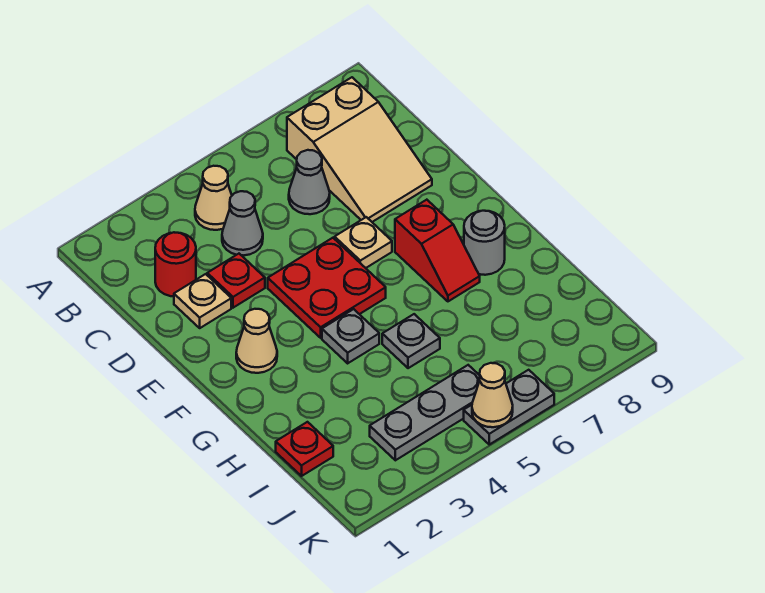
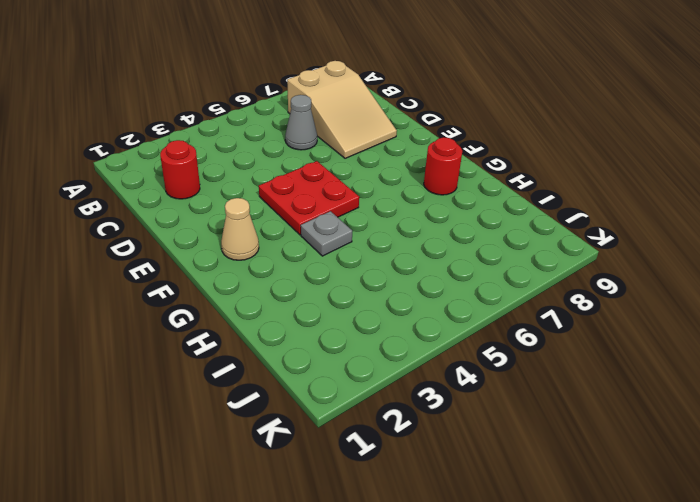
red round brick G8 level 1 -> grey round brick G8 level 1
none -> tan cone B4 level 1
none -> grey cone C4 level 1
none -> tan plate D2 level 1

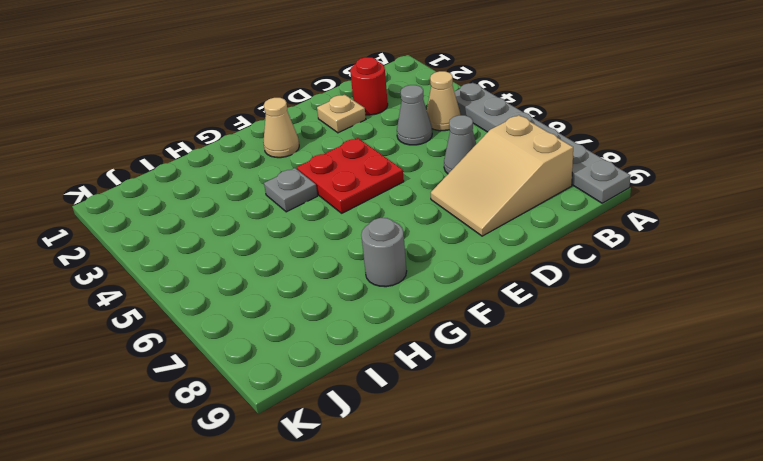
grey plate A4:A9 level 1 -> none
none -> red plate D3 level 1
none -> tan plate E6 level 1
none -> red slope F7:G7 level 1 top F

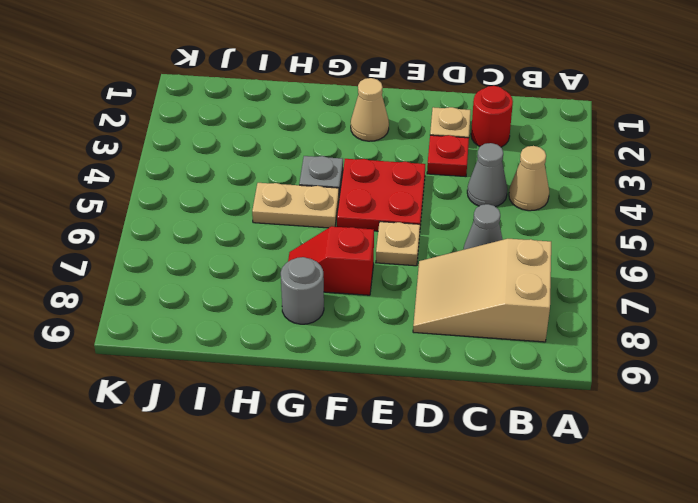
tan plate G5:H5 level 1 -> grey plate H5 level 1
none -> red plate I1 level 1
none -> grey plate J3:J5 level 1
none -> grey plate K5:K6 level 1

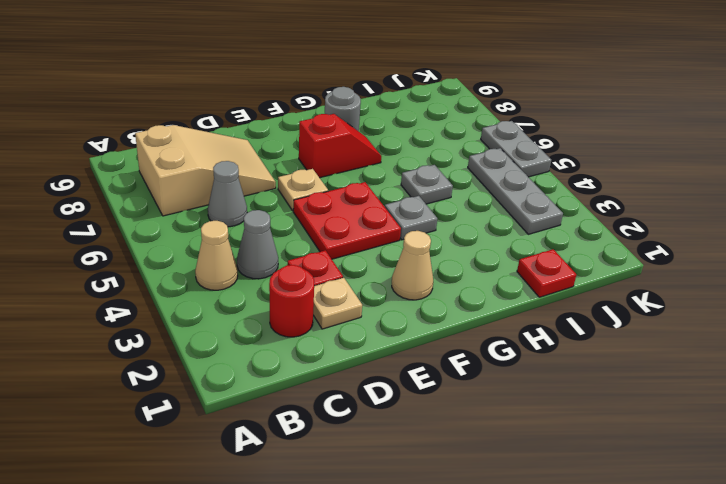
none -> tan cone K5 level 2

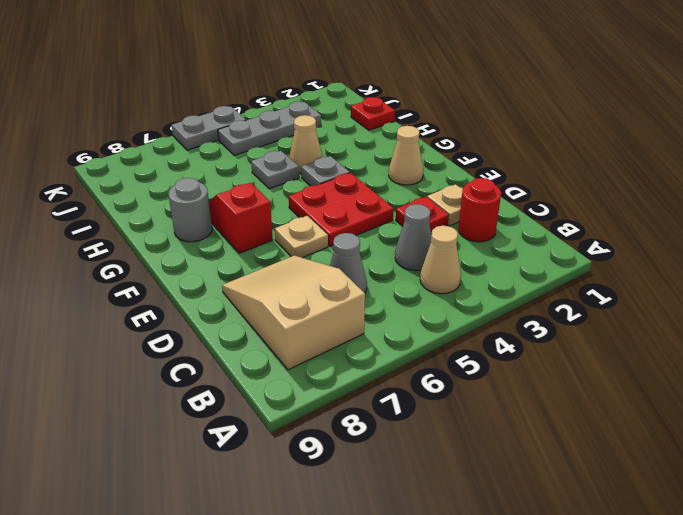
tan cone H4 level 1 -> tan cone K5 level 2

